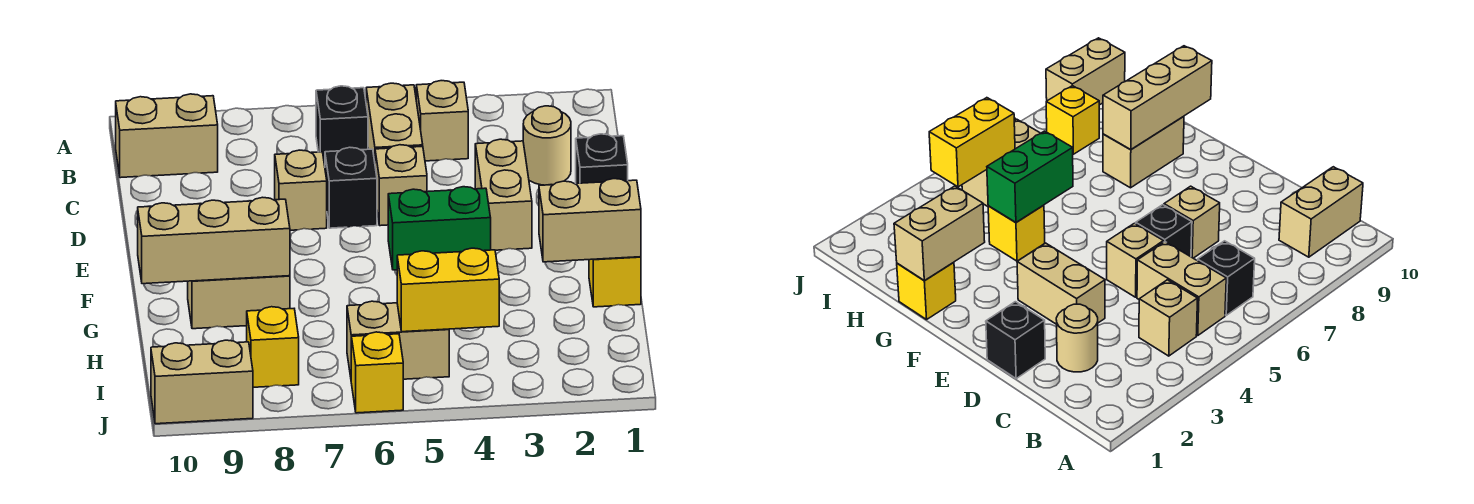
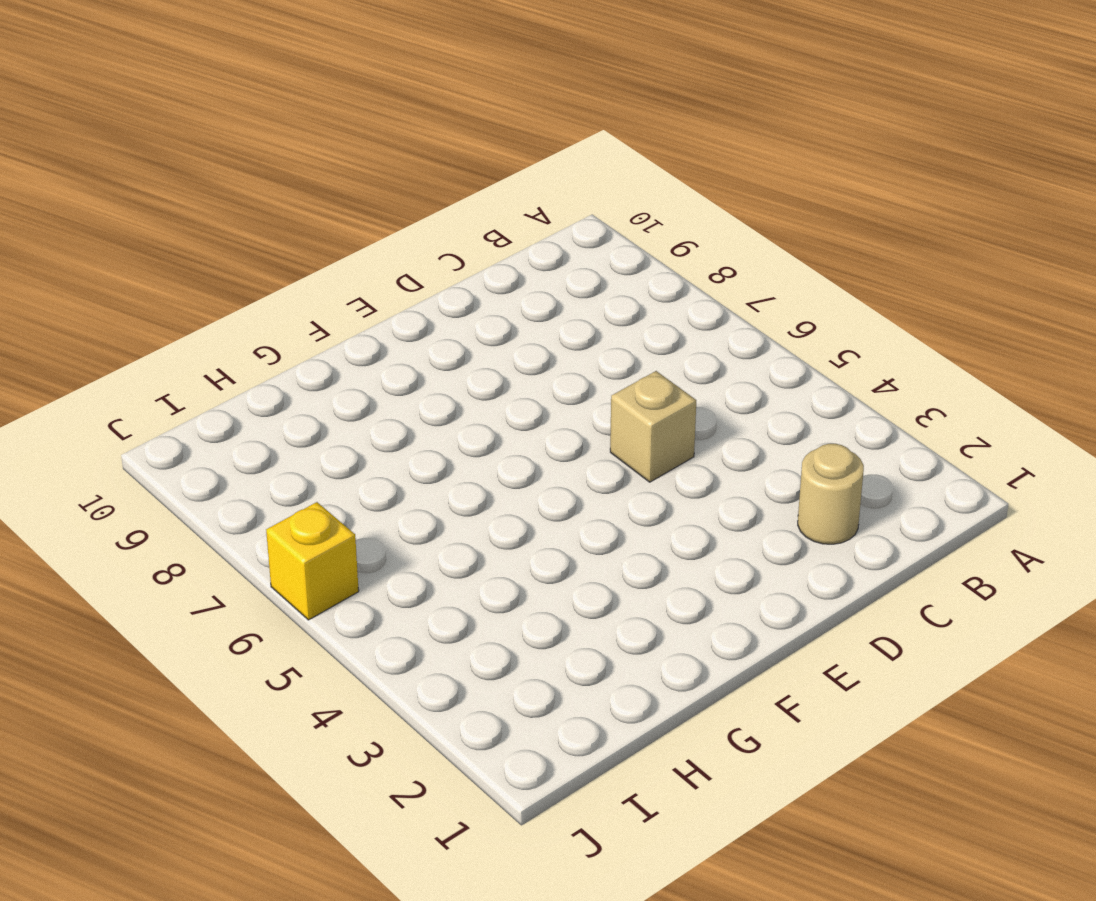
none -> tan brick B4 level 1
none -> tan brick B5:C5 level 1
none -> black brick B6 level 1

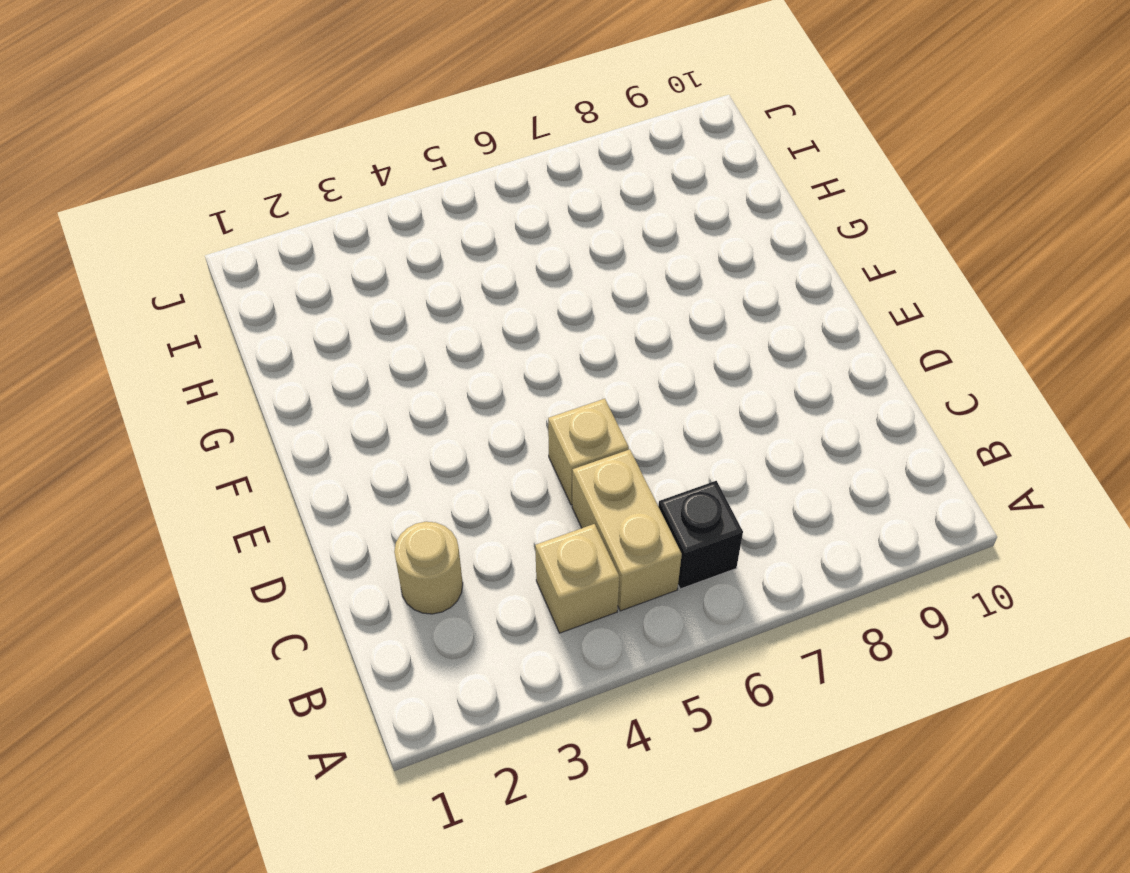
none -> tan brick B9:B10 level 1
none -> black brick D1 level 1
none -> tan brick D3:E3 level 1

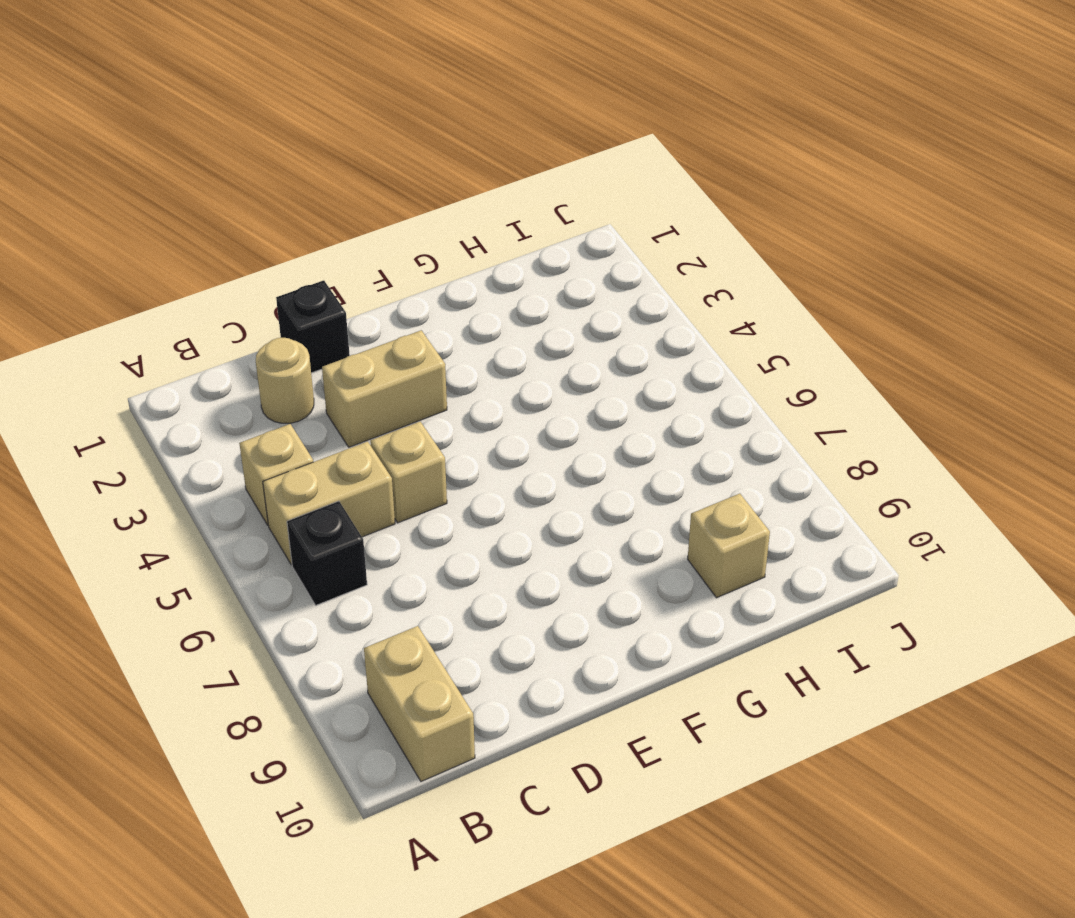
tan brick H9 level 1 -> tan brick D7 level 1
none -> black brick D6 level 1
none -> yellow brick G1 level 1
none -> yellow brick G4 level 1

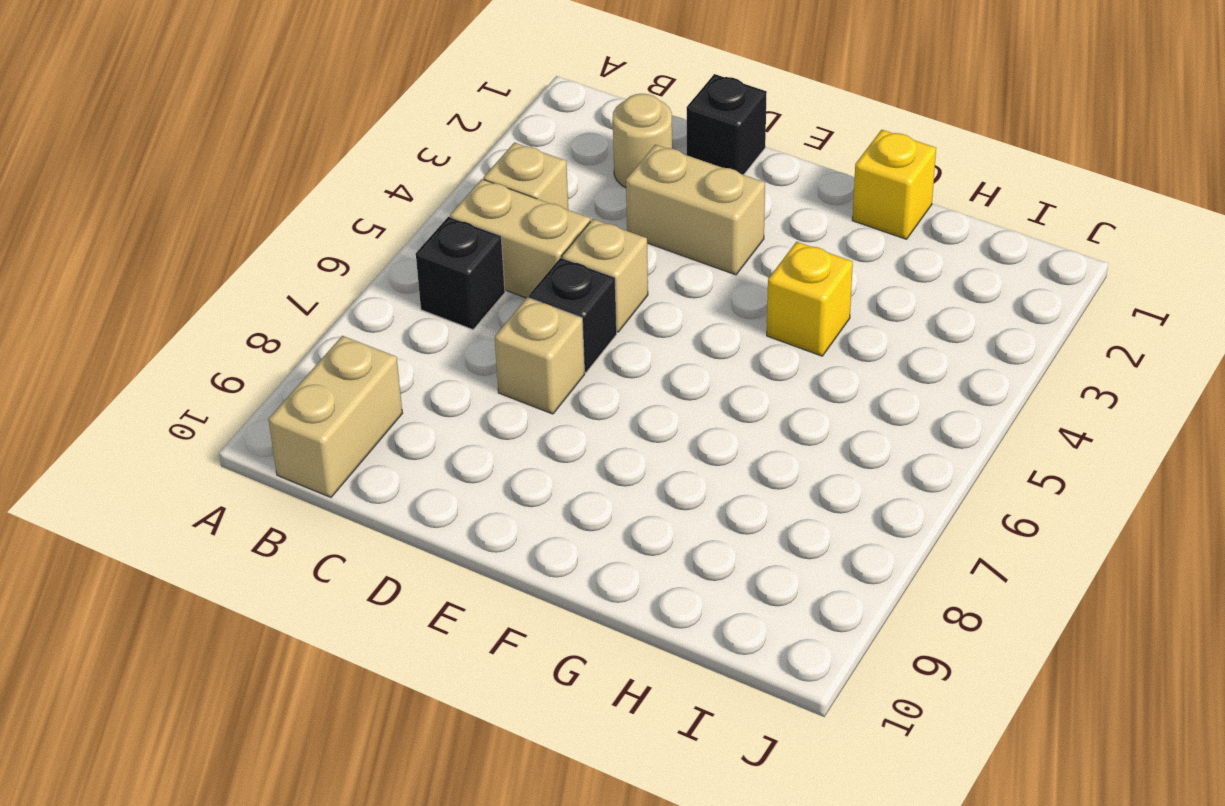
none -> tan brick G8:G9 level 1
none -> tan brick I5:I6 level 1
none -> yellow brick I8 level 1

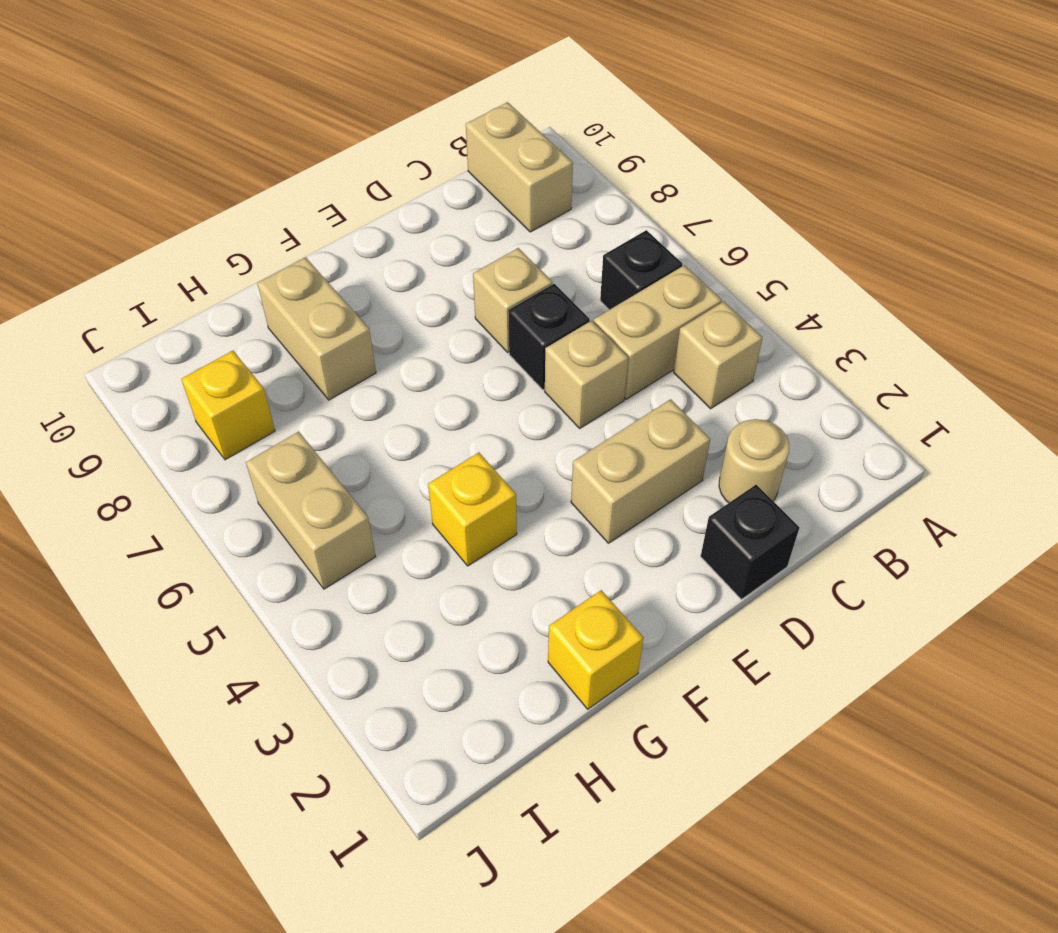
none -> yellow brick J6 level 1
none -> tan brick J9:J10 level 1
none -> tan brick G1:G2 level 2

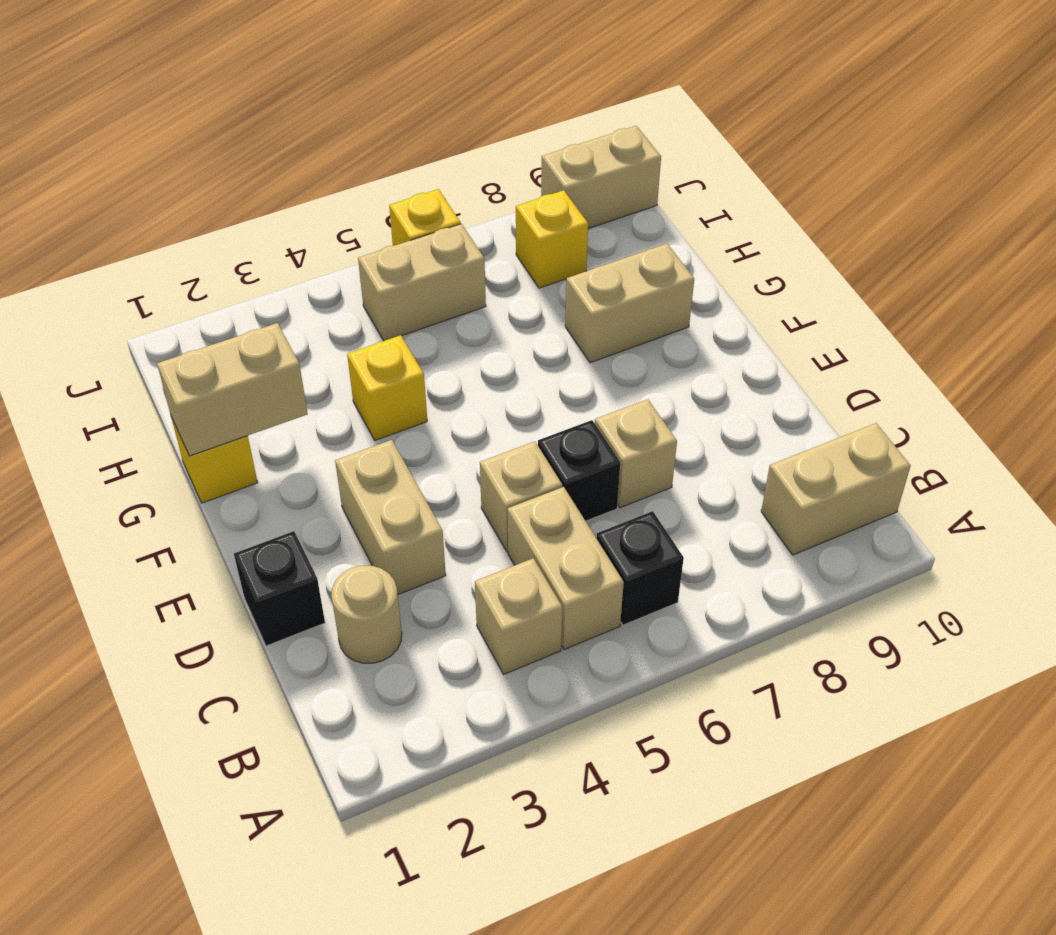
none -> green brick G4:G5 level 2
none -> tan brick G8:G10 level 2
none -> yellow brick I4:I5 level 2

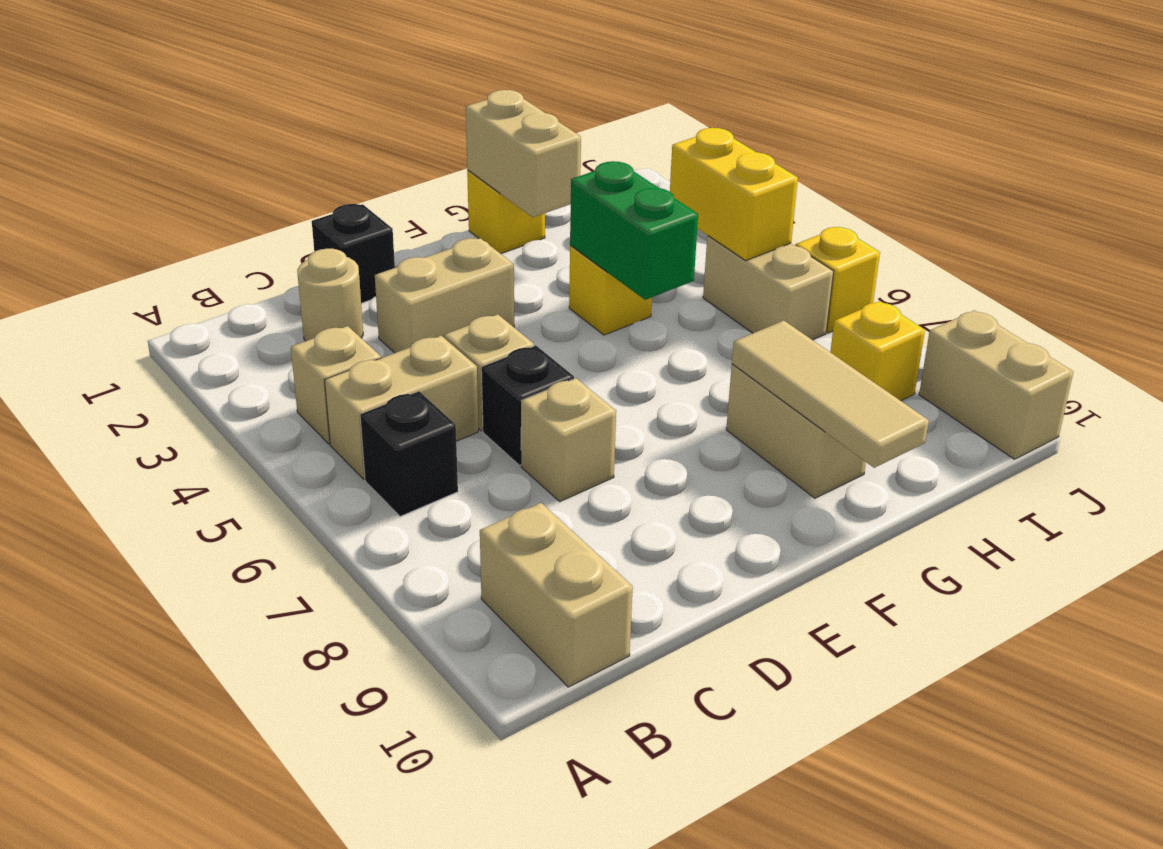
tan tile G8:G10 level 2 -> tan brick G8:G10 level 2

